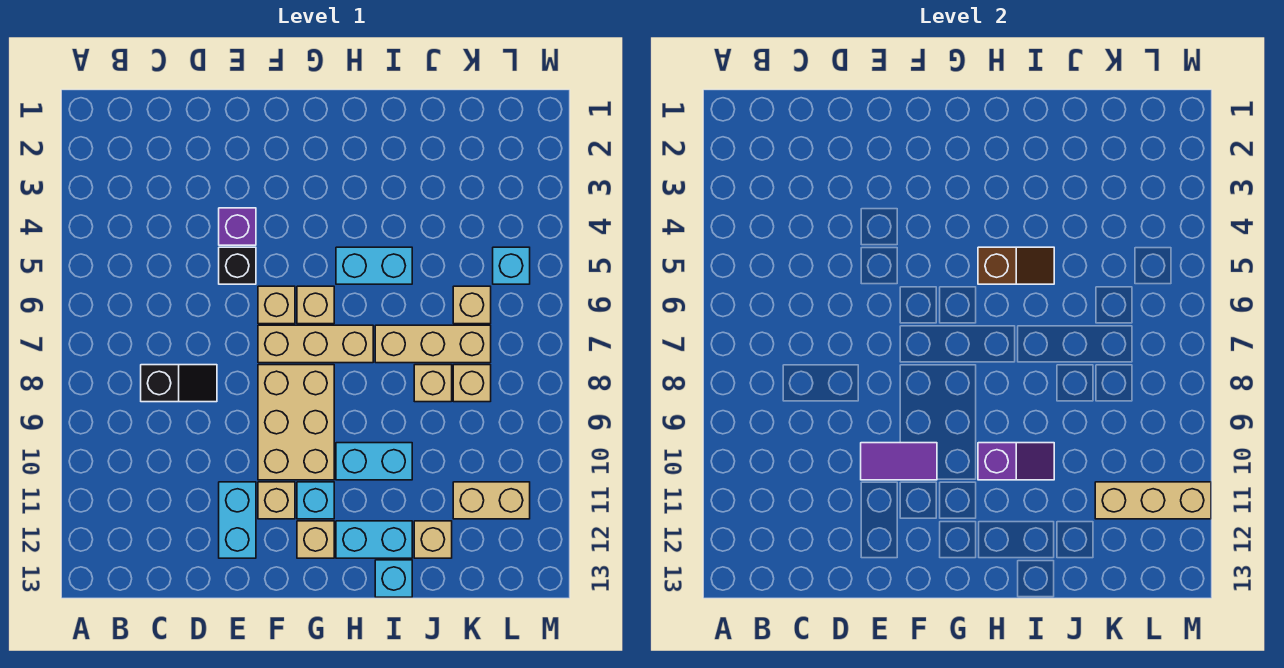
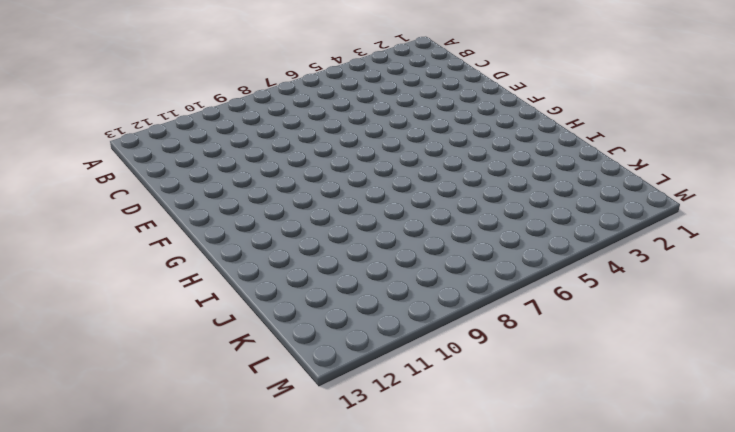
none -> black slope C8:D8 level 1 top C
none -> purple brick E4 level 1
none -> black brick E5 level 1

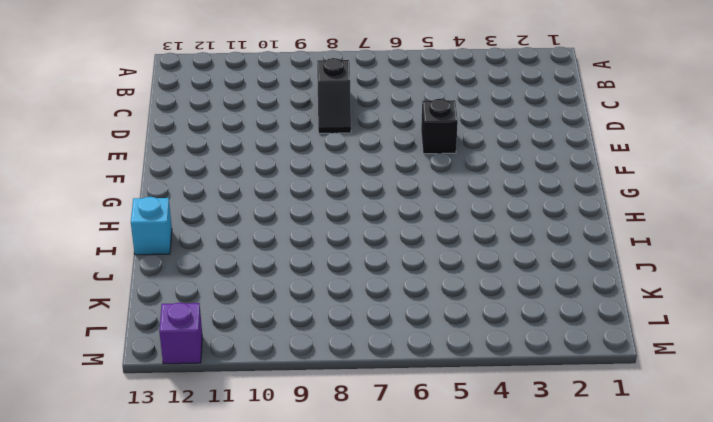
purple brick M12 level 1 -> purple brick E4 level 1
none -> cyan brick E11:E12 level 1
none -> tan brick F6 level 1
none -> tan brick F7:H7 level 1

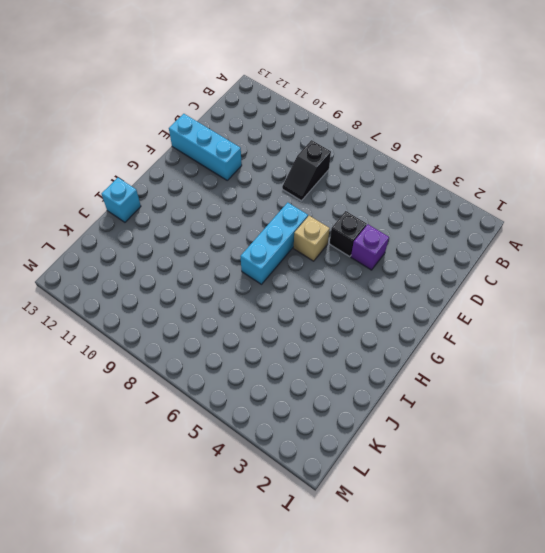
cyan brick E11:E13 level 1 -> cyan brick E11:E12 level 1
cyan brick F7:H7 level 1 -> tan brick F7:H7 level 1
none -> tan brick F8:G10 level 1
none -> tan brick F11 level 1
none -> tan brick G6 level 1

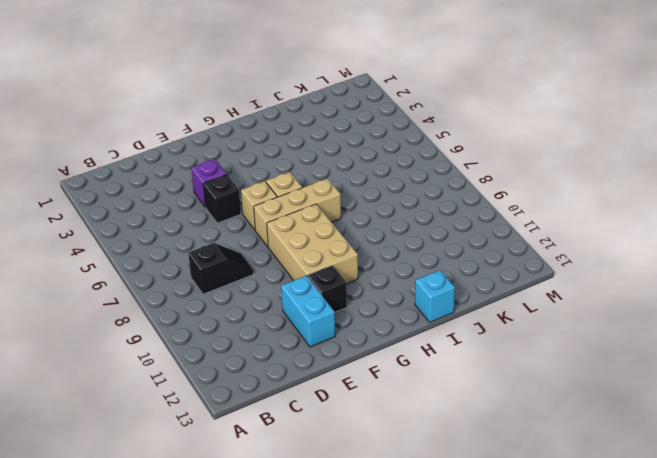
black brick F11 level 1 -> tan brick F11 level 1
none -> cyan brick G11 level 1
none -> tan brick G12 level 1
none -> cyan brick H5:I5 level 1

